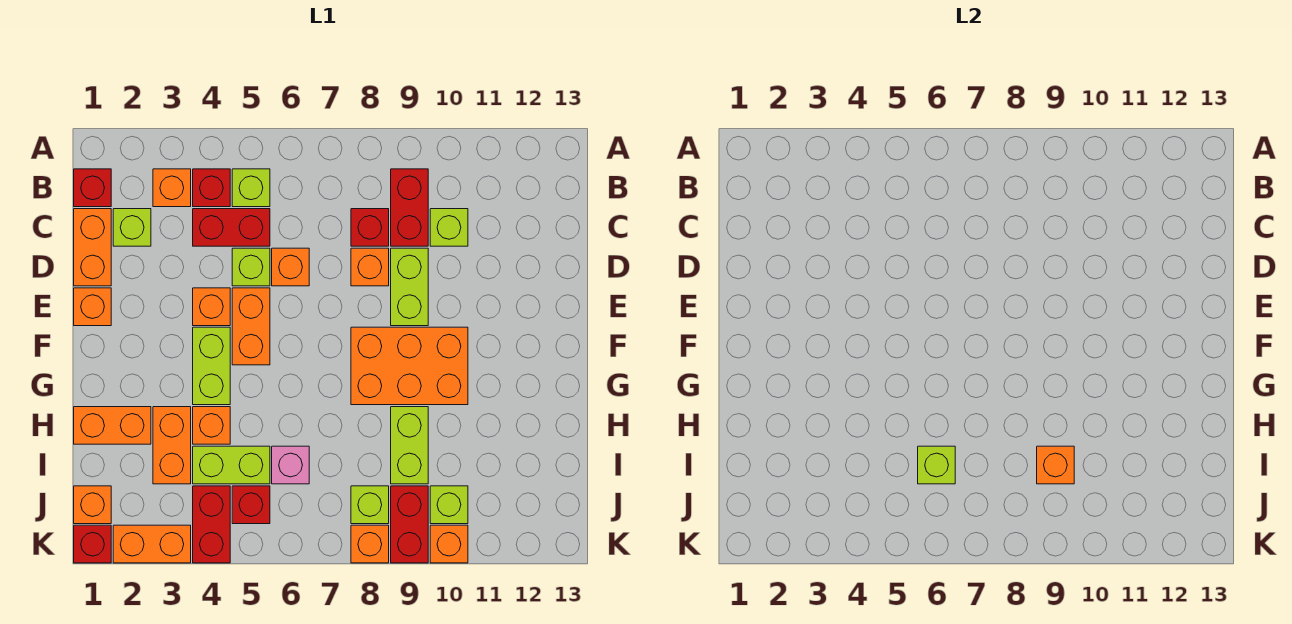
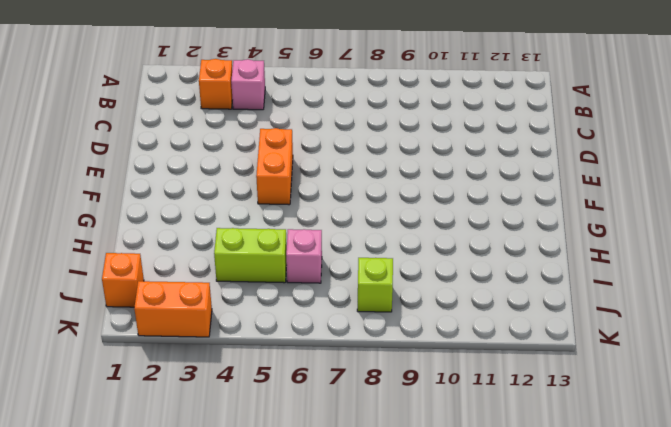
pink brick B4 level 1 -> red brick B4 level 1
none -> red brick B1 level 1
none -> lime brick B5 level 1
none -> red brick B9:C9 level 1
none -> orange brick C1:D1 level 1

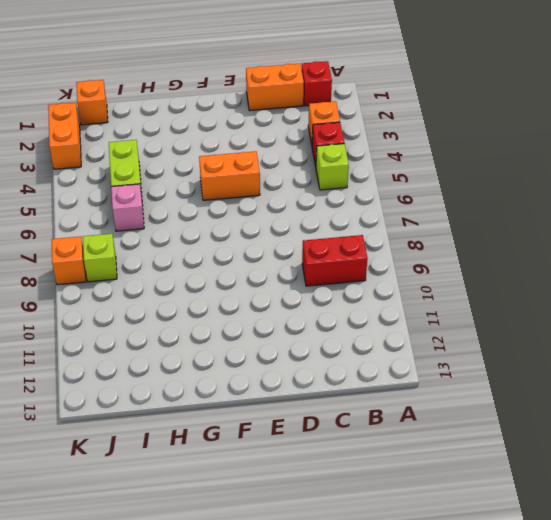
none -> lime brick C2 level 1
none -> red brick C4:C5 level 1
none -> red brick C8 level 1
none -> lime brick C10 level 1

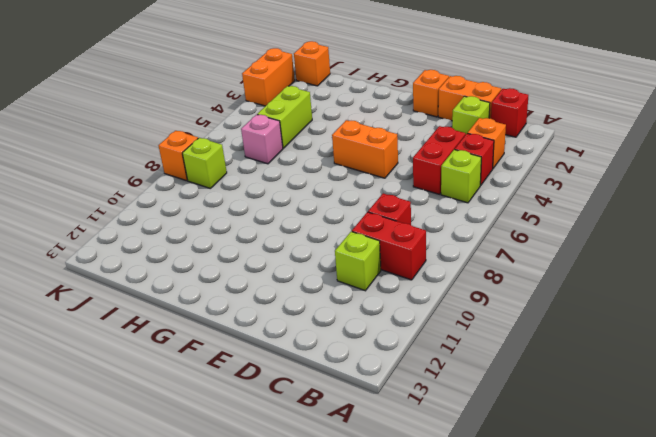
none -> lime brick D5 level 1
none -> orange brick D6 level 1
none -> orange brick D8 level 1
none -> lime brick D9:E9 level 1

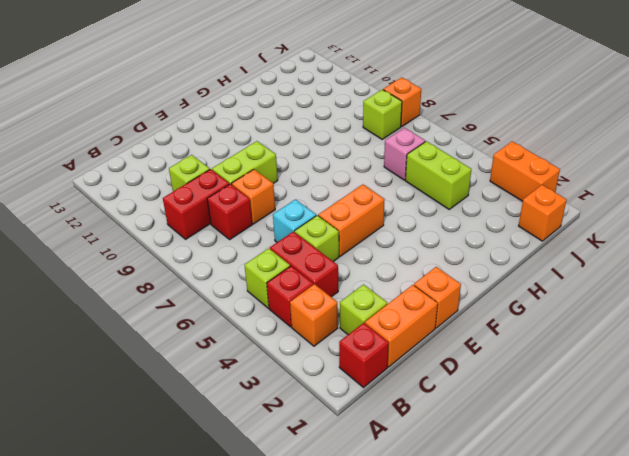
cyan brick D6 level 1 -> orange brick D6 level 1
none -> orange brick E4 level 1
none -> lime brick F4:G4 level 1
none -> orange brick F8:G10 level 1
none -> orange brick H1:H2 level 1

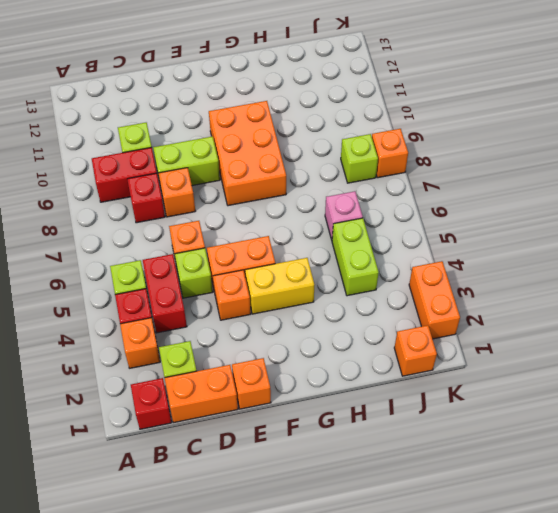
yellow brick F4:G4 level 1 -> lime brick F4:G4 level 1
none -> orange brick H1:H2 level 1
none -> orange brick H3:I3 level 1
none -> orange brick H4 level 1
none -> lime brick H9:I9 level 1

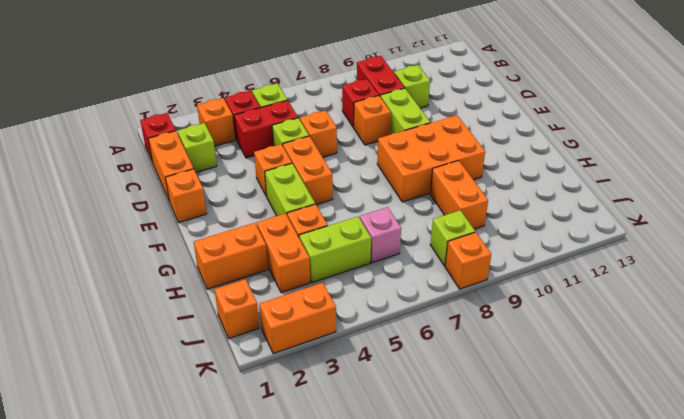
orange brick H9:I9 level 1 -> lime brick H9:I9 level 1
none -> red brick J4:K4 level 1
none -> red brick J5 level 1
none -> red brick J9:K9 level 1
none -> lime brick J10 level 1

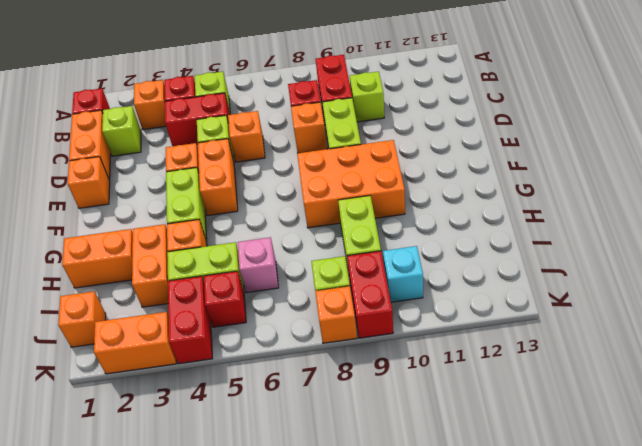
cyan brick J10 level 1 -> lime brick J10 level 1
none -> red brick K1 level 1
none -> orange brick K10 level 1
none -> lime brick I6 level 2
none -> orange brick I9 level 2

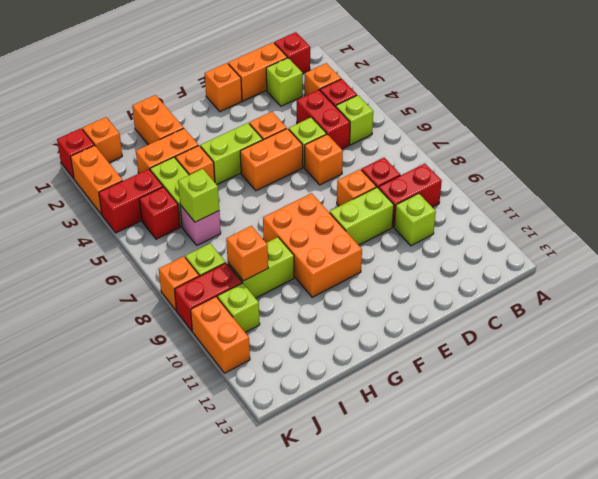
orange brick K10:K11 level 1 -> orange brick K10 level 1

